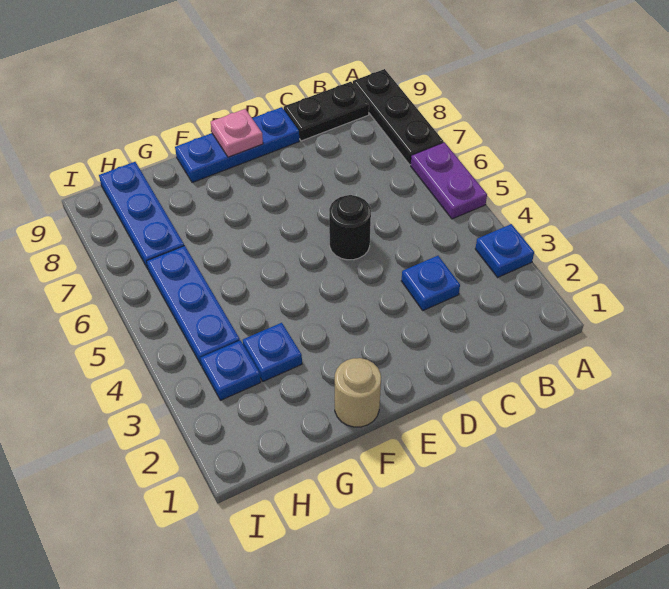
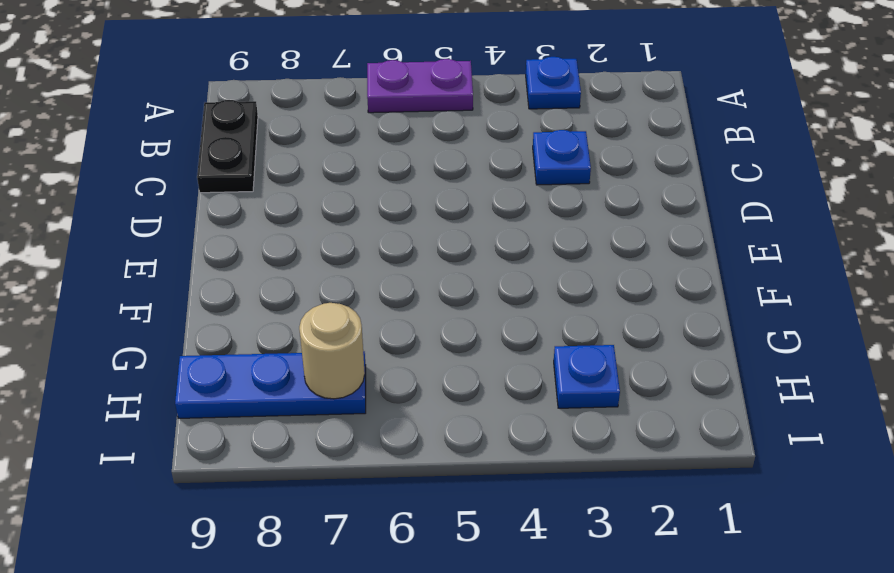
tan round brick H7 level 2 -> tan round brick F1 level 1
none -> black plate A7:A9 level 1
none -> black round brick D5 level 1
none -> blue plate D9:F9 level 1

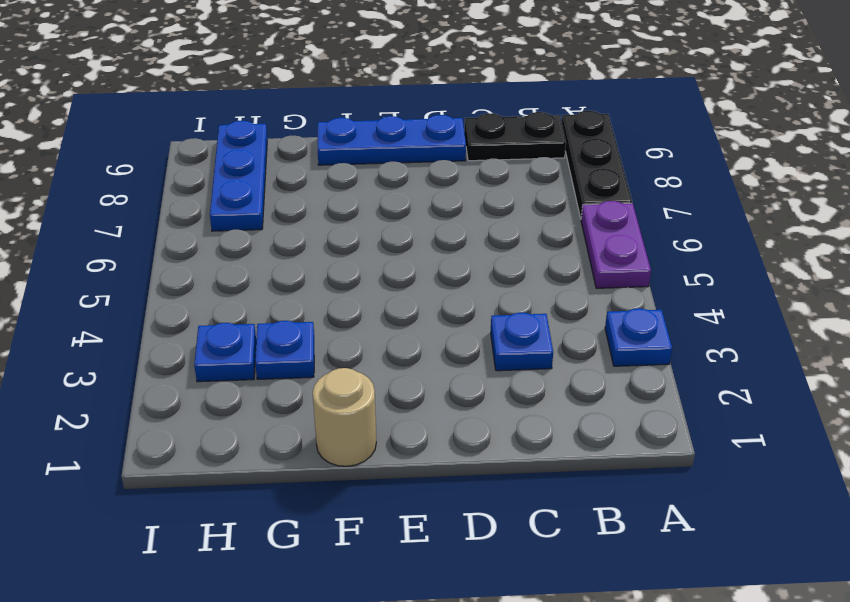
none -> black round brick D5 level 1
none -> blue plate H4:H6 level 1
none -> pink plate E9 level 2

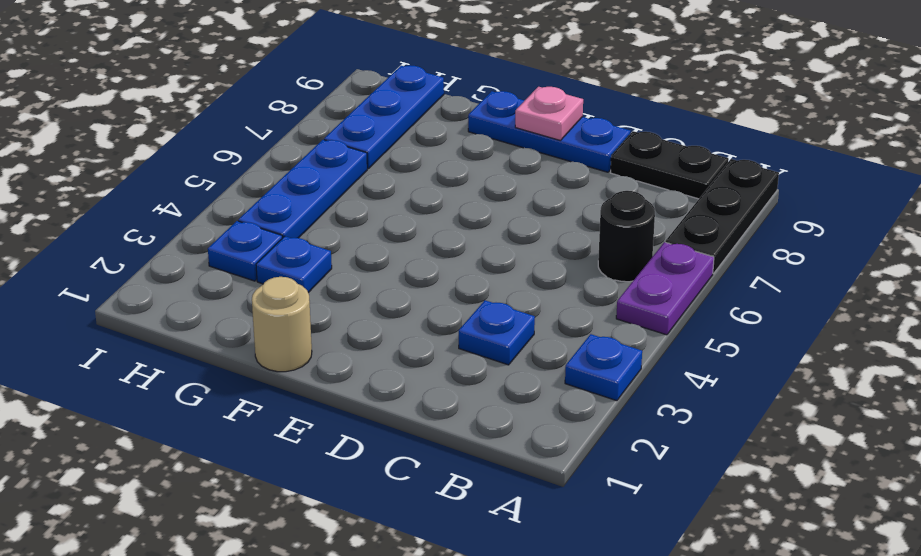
black round brick B6 level 1 -> black round brick D5 level 1

